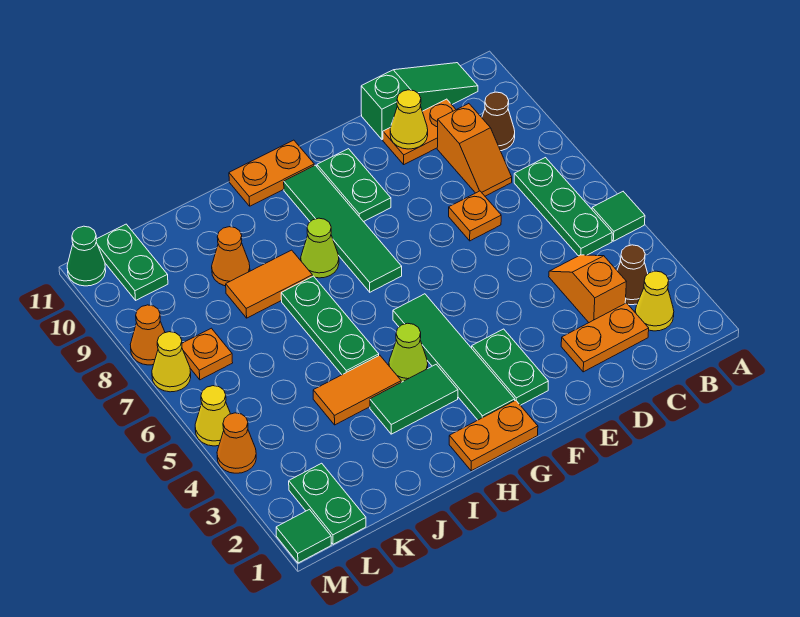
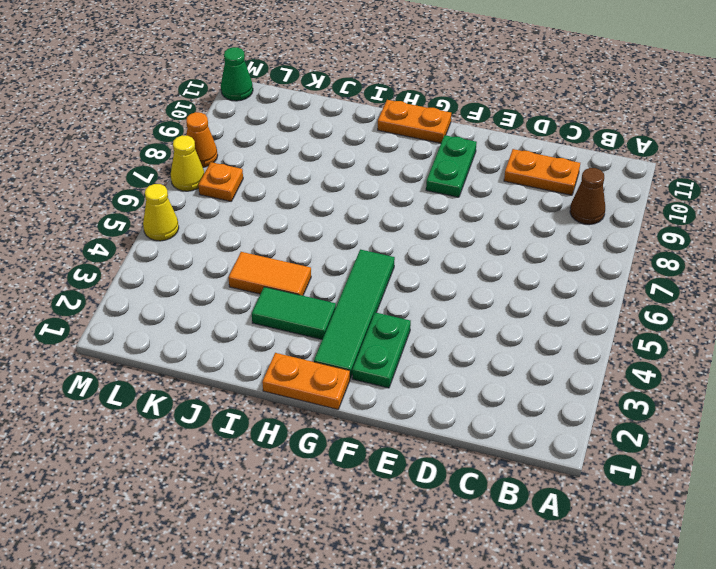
none -> green tile A5 level 1
none -> yellow cone B2 level 1
none -> brown cone B3 level 1
none -> green plate B5:B7 level 1

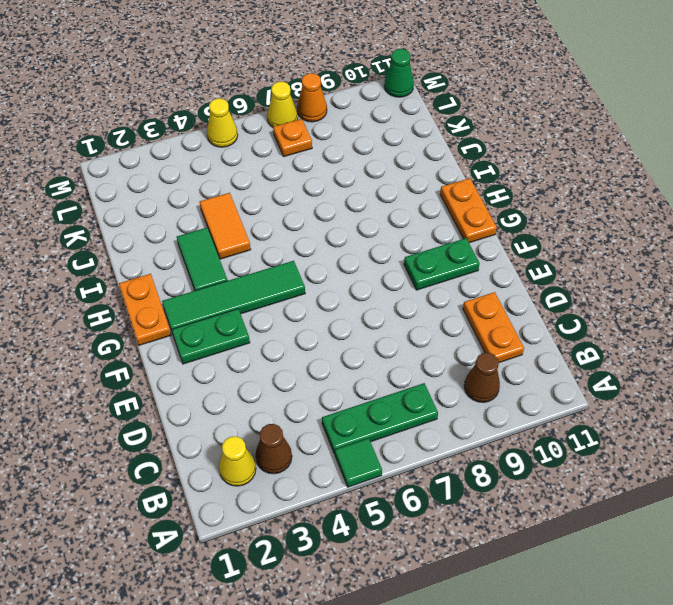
none -> green slope B11:D11 level 1 top D
none -> orange plate C2:D2 level 1
none -> orange slope C3:C4 level 1 top 3
none -> orange slope C8:C9 level 1 top 9

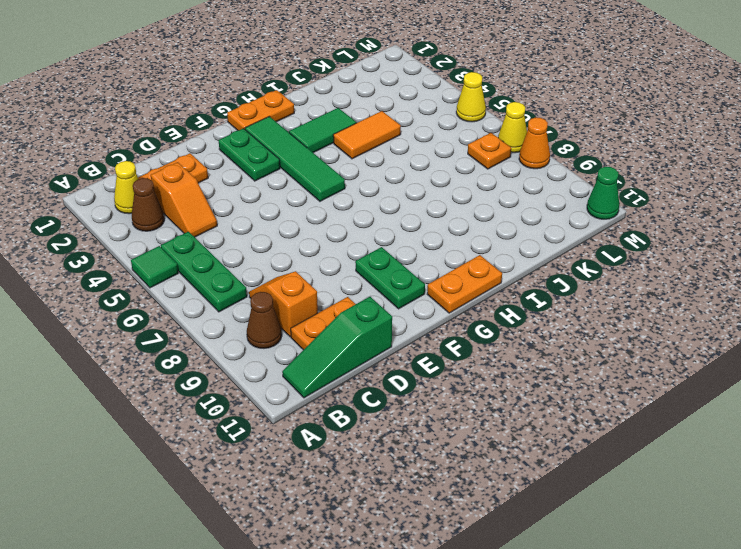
none -> orange plate D7 level 1
none -> green tile G7:G10 level 1
none -> lime cone H4 level 1
none -> lime cone H8 level 1

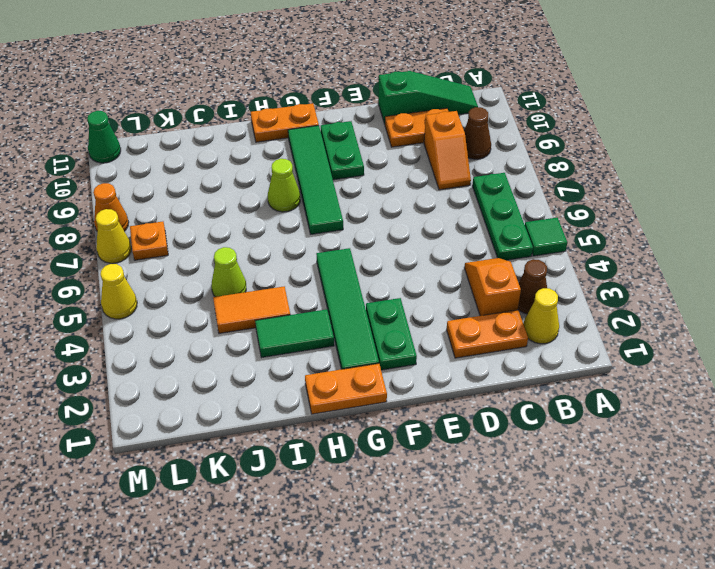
lime cone J5 level 1 -> lime cone H4 level 1
none -> orange plate D7 level 1
none -> green plate I5:I7 level 1
none -> orange tile I8:J8 level 1
none -> orange cone J9 level 1

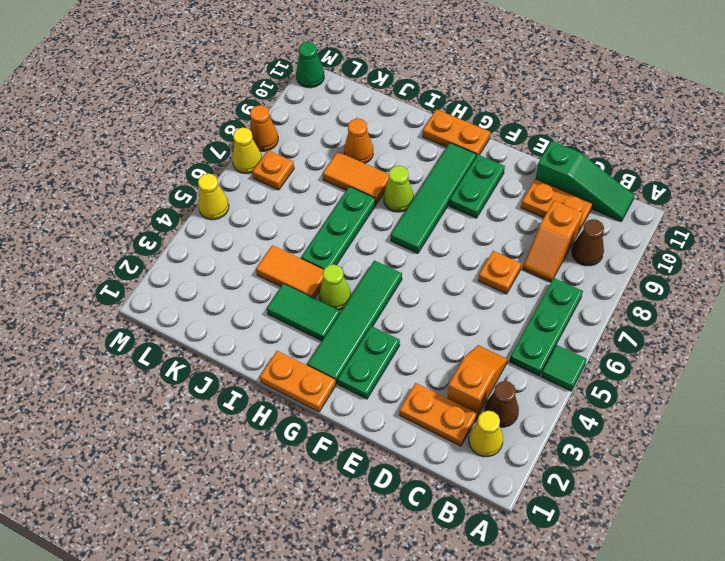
none -> green plate L1:L2 level 1
none -> green plate L10:L11 level 1
none -> green tile M1 level 1
none -> orange cone M4 level 1

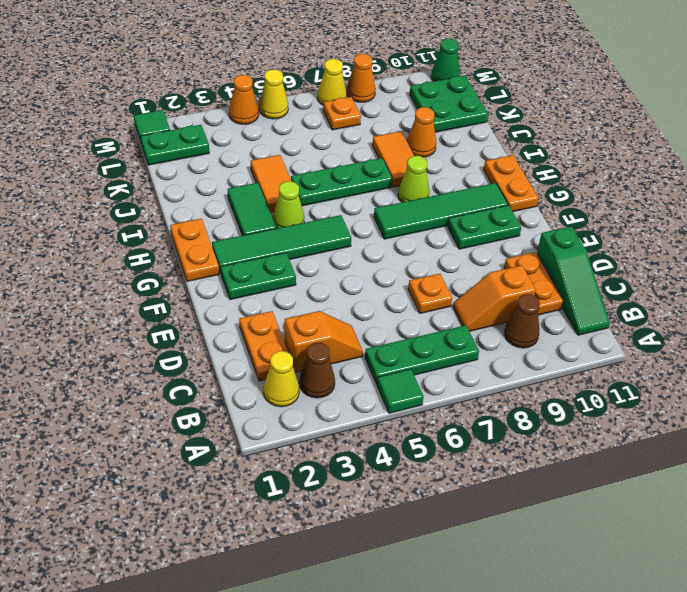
green plate K10:L11 level 1 -> green plate L10:L11 level 1
none -> yellow cone D10 level 2

